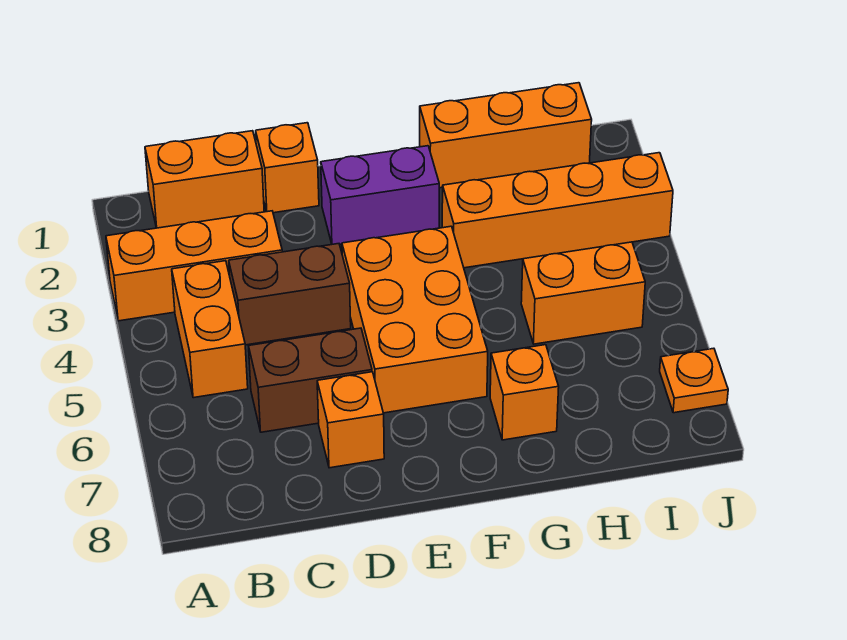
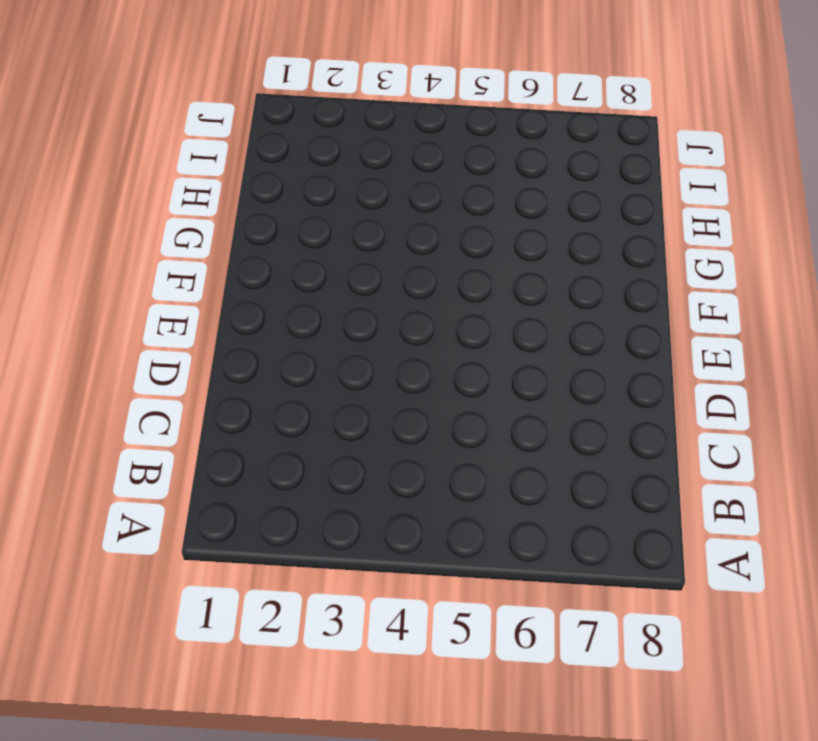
none -> orange brick A3:C3 level 1
none -> orange brick B1:C1 level 1
none -> orange brick B4:B5 level 1

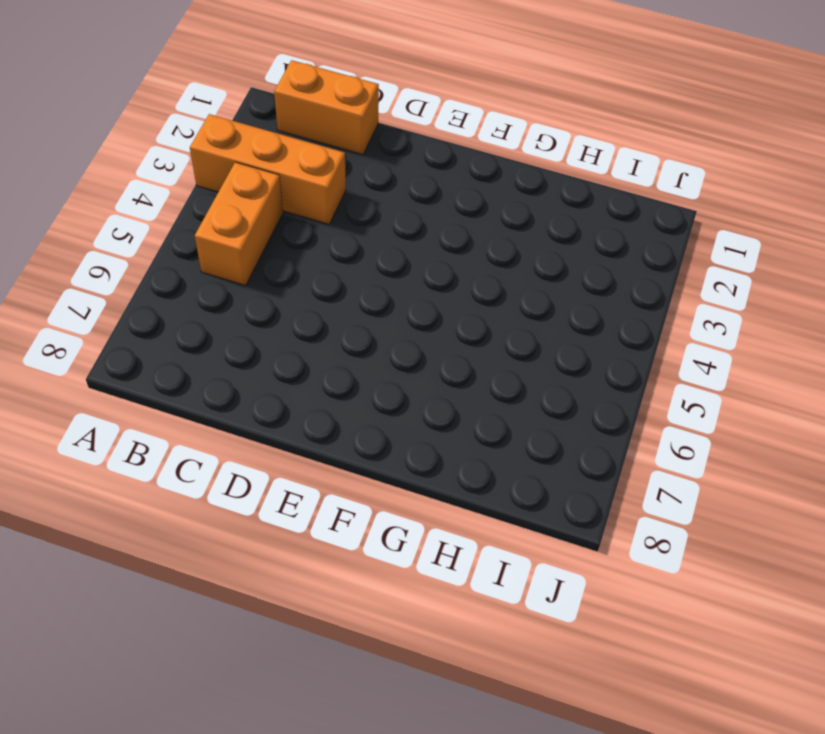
none -> brown brick C4:D4 level 1
none -> brown brick C6:D6 level 1
none -> orange brick D1 level 1

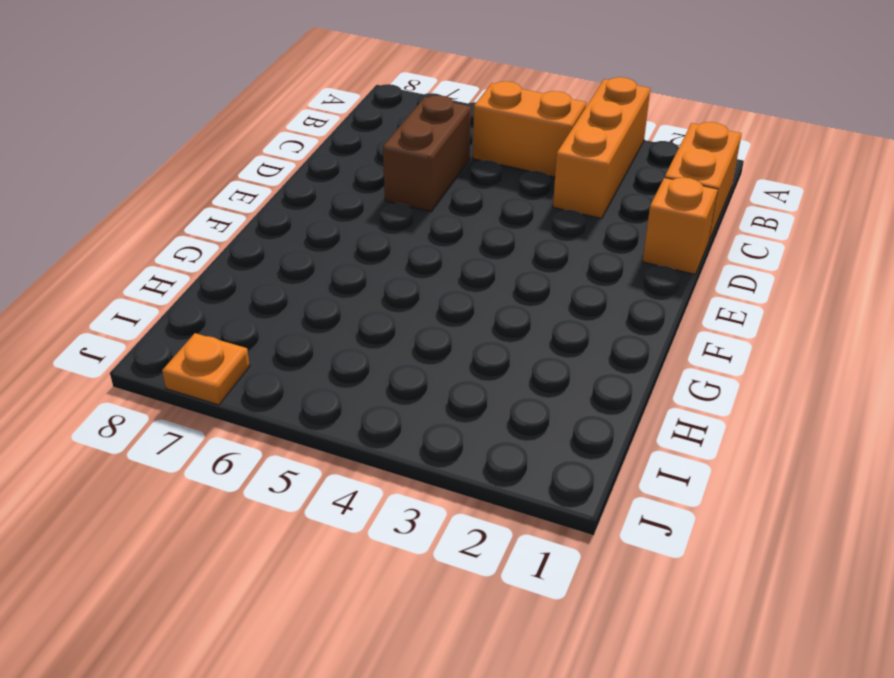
none -> brown brick C4:D4 level 1
none -> orange brick D7 level 1
none -> purple brick E2:F2 level 1

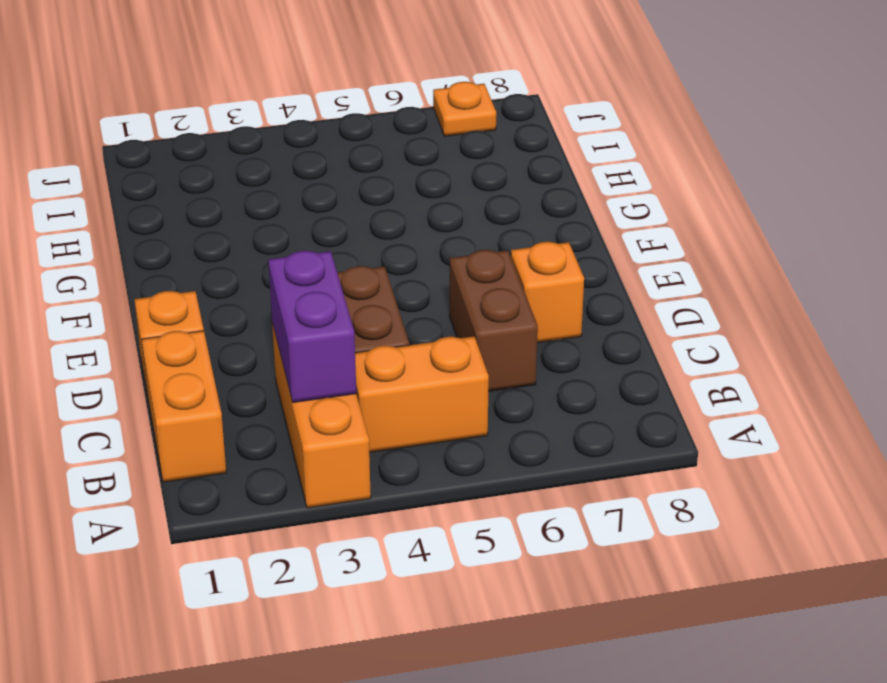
purple brick B3:C3 level 2 -> purple brick E2:F2 level 1
none -> orange brick E4:F6 level 1
none -> orange brick G1:I1 level 1
none -> orange brick G3:J3 level 1

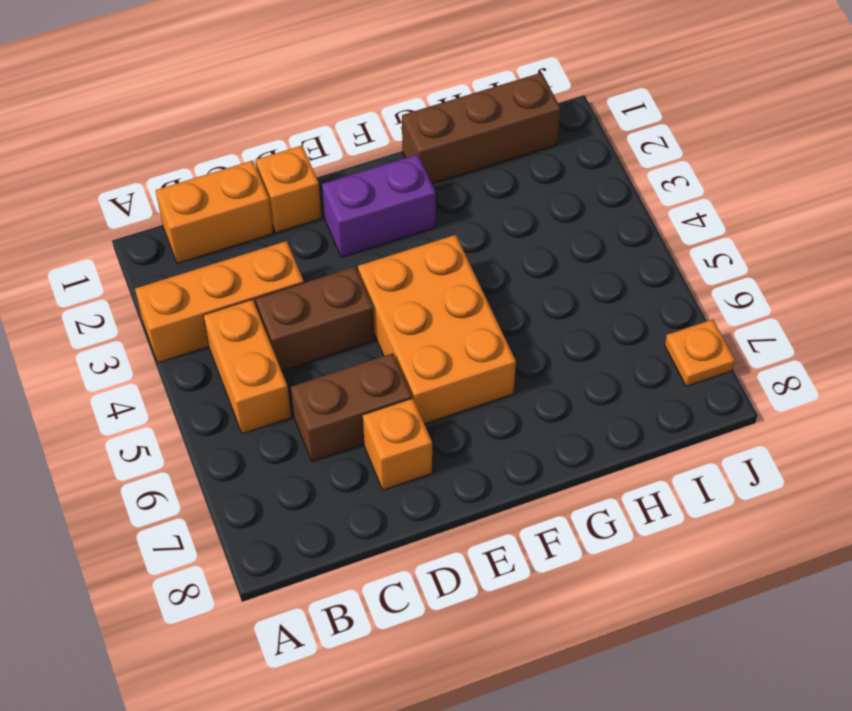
brown brick G1:I1 level 1 -> orange brick G1:I1 level 1
none -> orange brick G3:J3 level 1
none -> orange brick G7 level 1
none -> orange brick H5:I5 level 1

